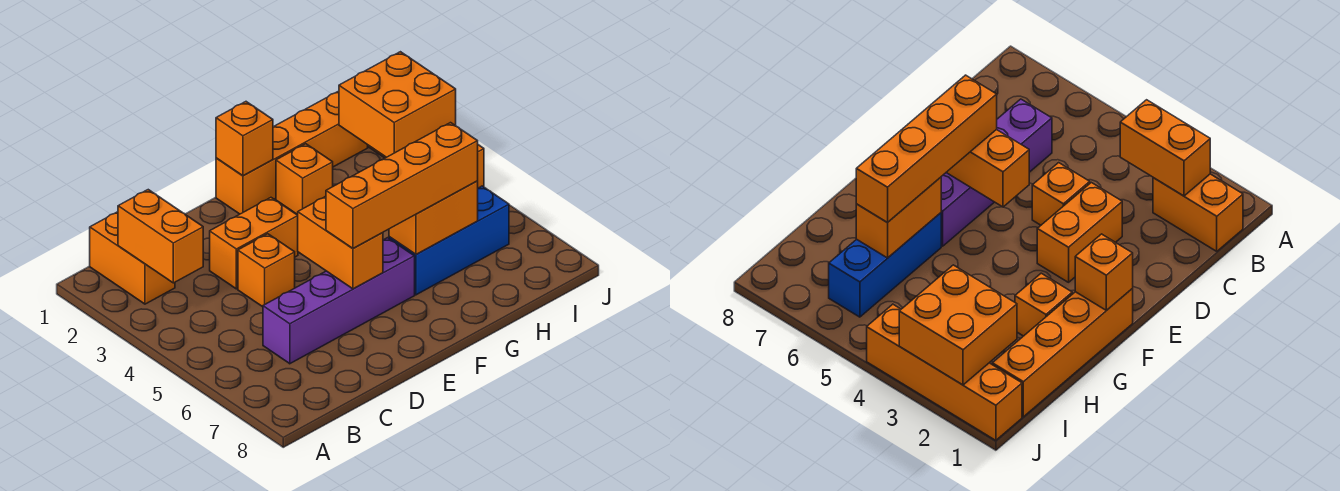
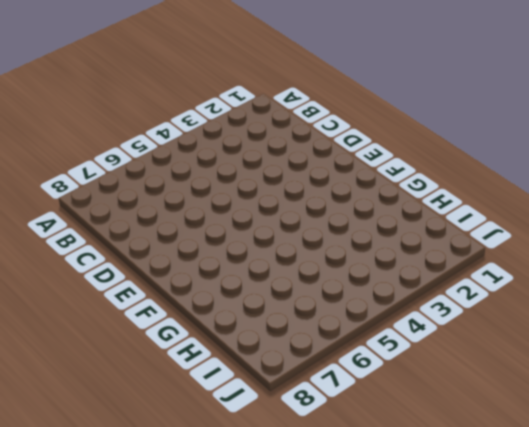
none -> orange brick B1:B2 level 1
none -> purple brick C6:F6 level 1
none -> orange brick D3:E3 level 1

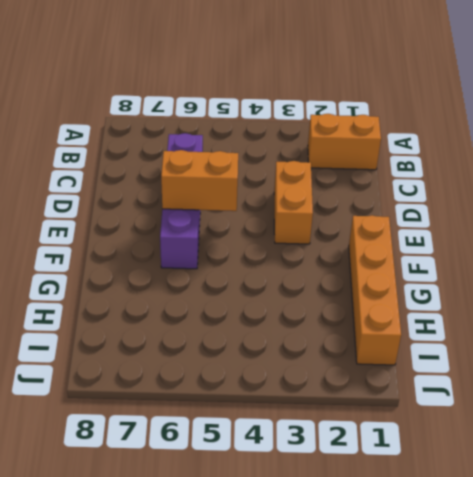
none -> orange brick D4 level 1
none -> orange brick G2 level 1
none -> blue brick G6:I6 level 1

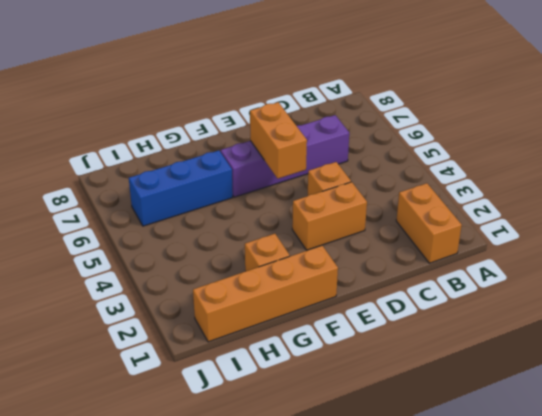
none -> orange brick J1:J4 level 1
none -> orange brick B2:B3 level 2
none -> orange brick F1 level 2

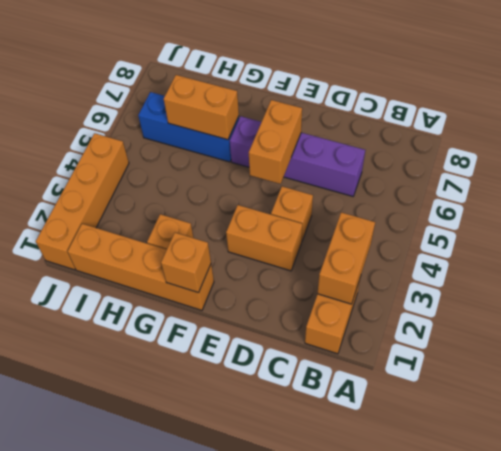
none -> orange brick I2:J3 level 2
none -> orange brick E6:H6 level 3

